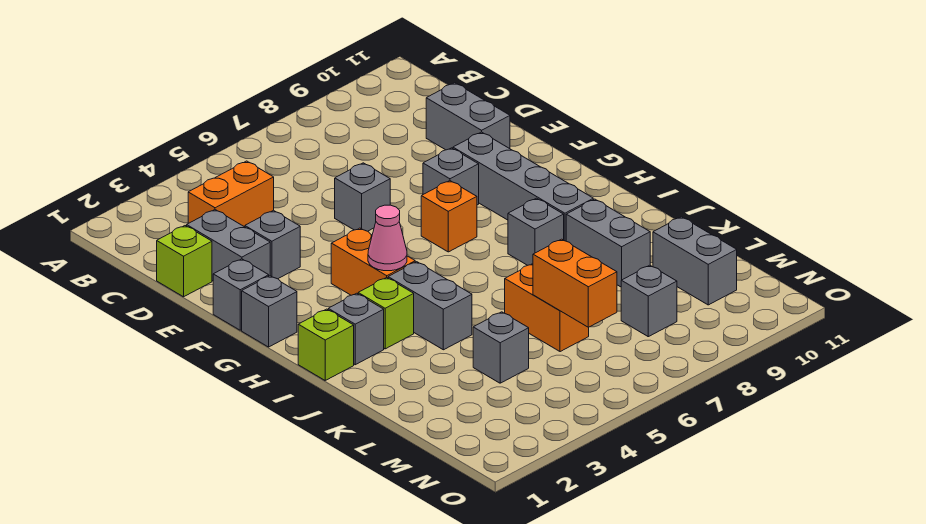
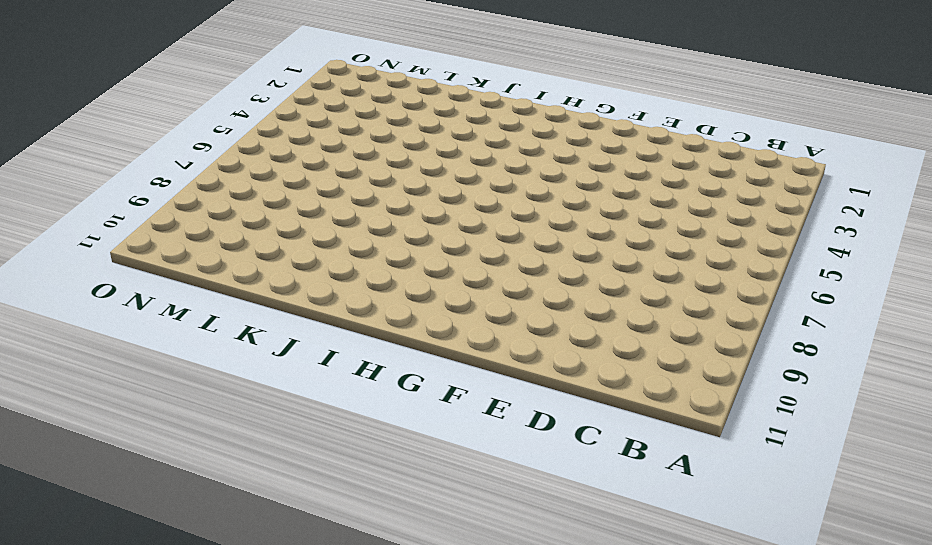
none -> orange brick C3:C4 level 1
none -> lime brick D1 level 1
none -> grey brick D2:E2 level 1

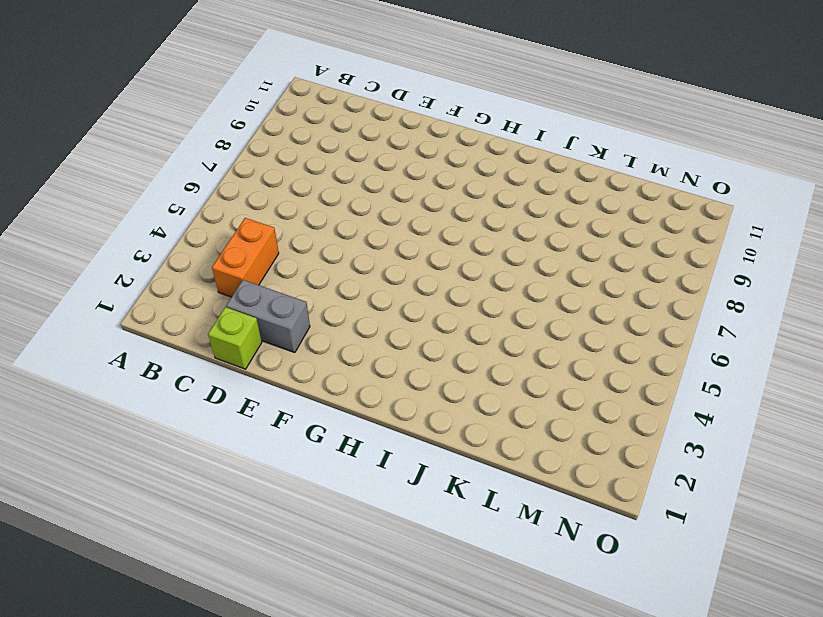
none -> grey brick D10:E10 level 1
none -> grey brick E3 level 1
none -> grey brick E6 level 1

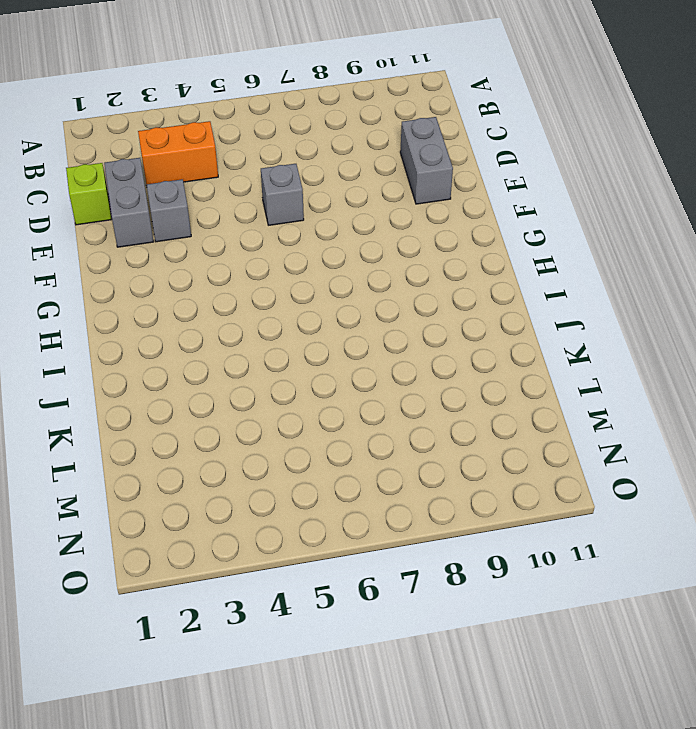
none -> grey brick F1 level 1
none -> grey brick F8 level 1
none -> grey brick F9:I9 level 1

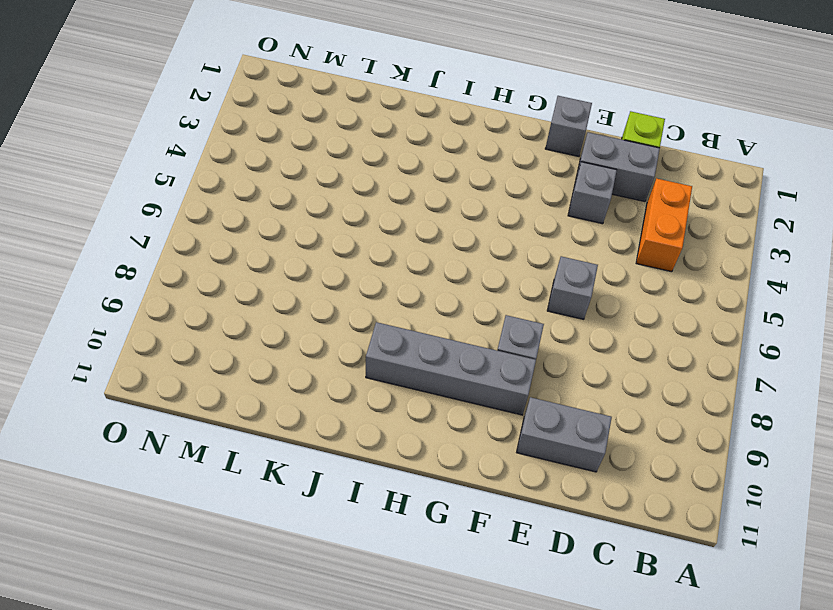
none -> grey brick G1 level 1
none -> orange brick G4:H4 level 1
none -> orange brick G7 level 1

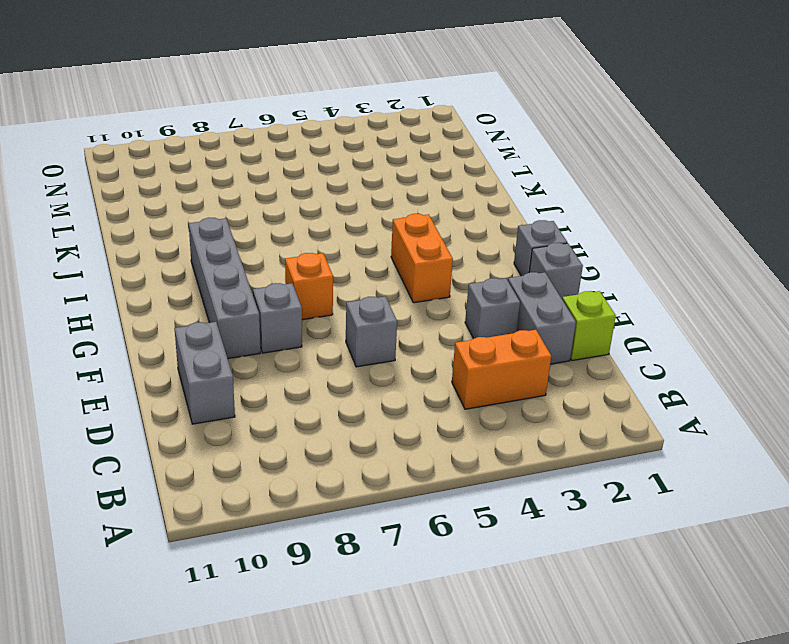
none -> lime brick I1 level 1
none -> grey brick I2 level 1
none -> lime brick I3 level 1

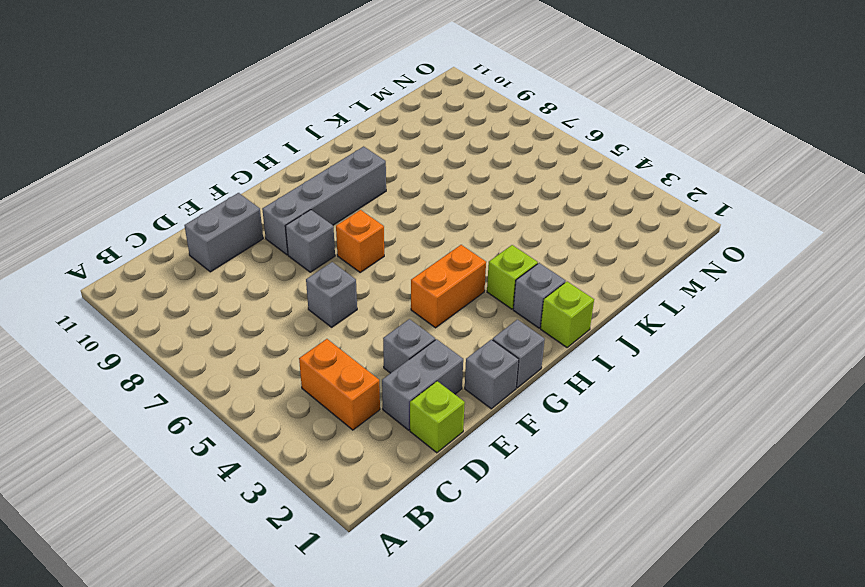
none -> grey brick I4:J4 level 1
none -> grey brick I8 level 1
none -> grey brick J9:K9 level 1

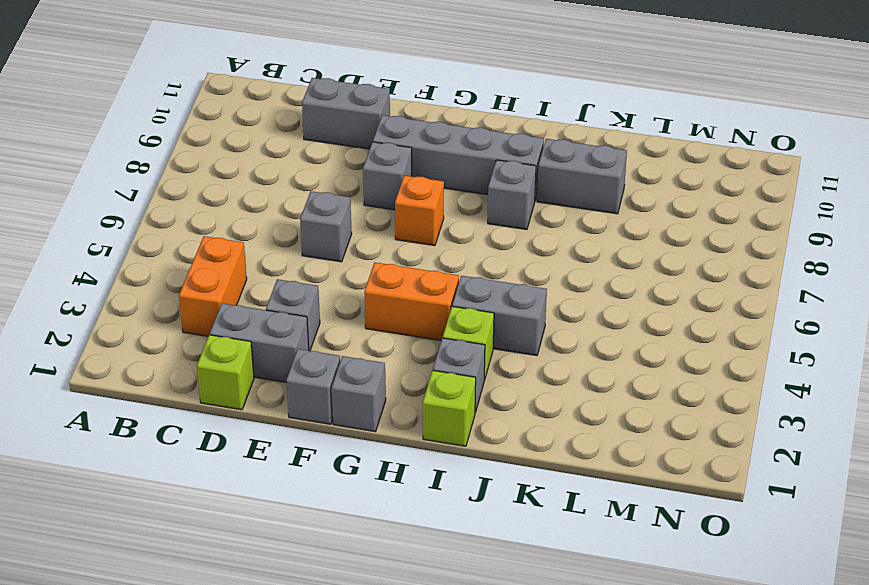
none -> orange brick K6:L6 level 1
none -> grey brick L4 level 1
none -> grey brick L10:M10 level 1

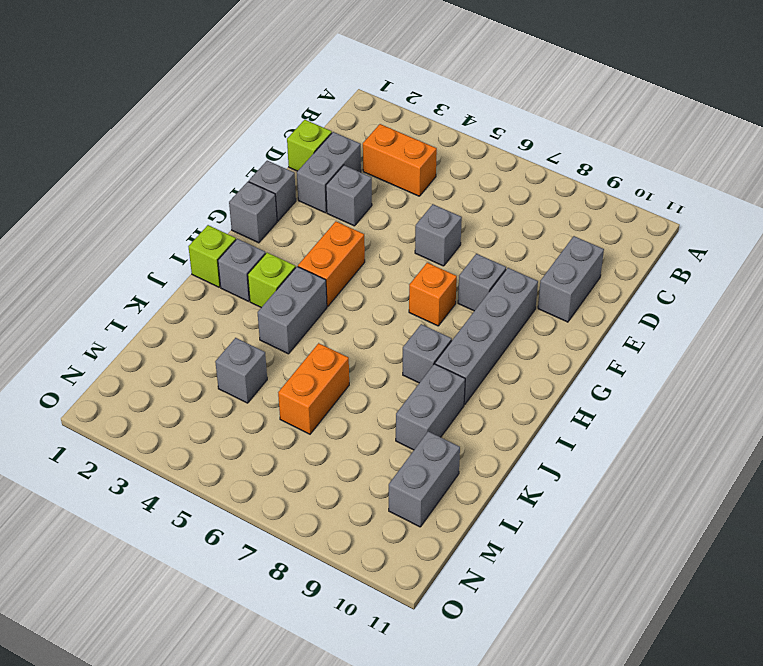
none -> grey brick M8 level 1
none -> pink cone H4 level 2
none -> orange brick L6:M6 level 2

